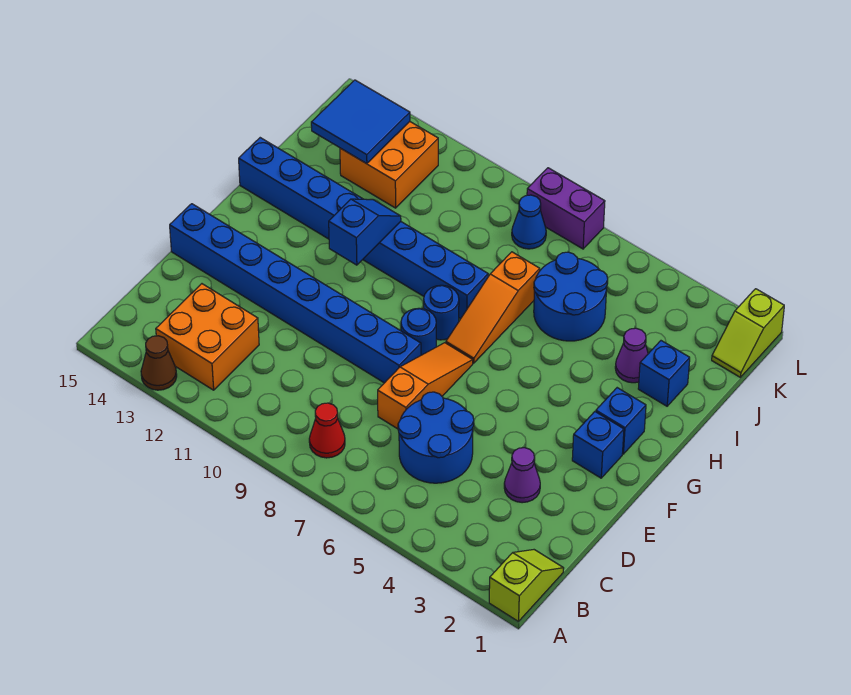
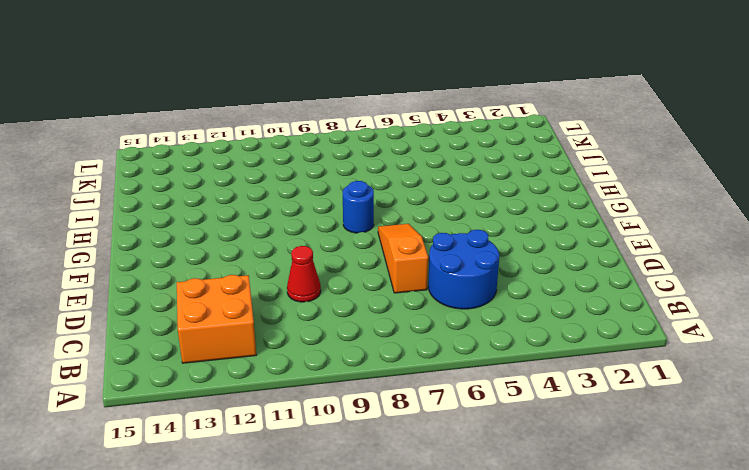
red cone D10 level 1 -> red cone B8 level 1
none -> lime slope A1:B1 level 1 top A
none -> brown cone A13 level 1
none -> purple cone D3 level 1

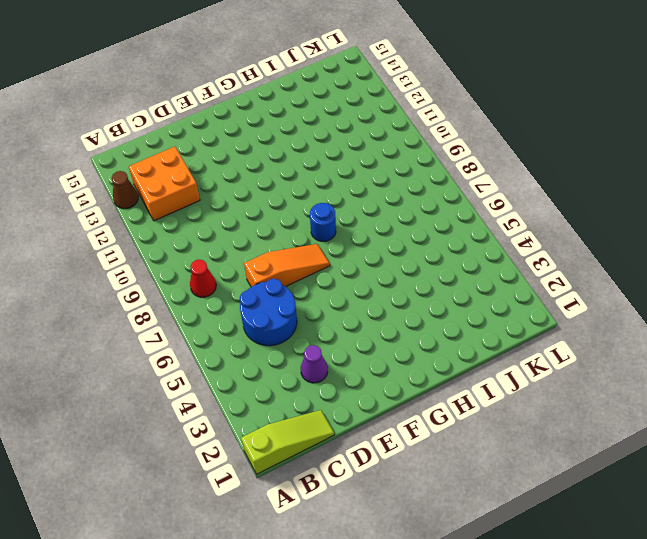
lime slope A1:C1 level 1 top A -> lime slope A1:B1 level 1 top A
none -> blue brick E8:E15 level 1
none -> blue brick F2 level 1
none -> blue round brick F8 level 1

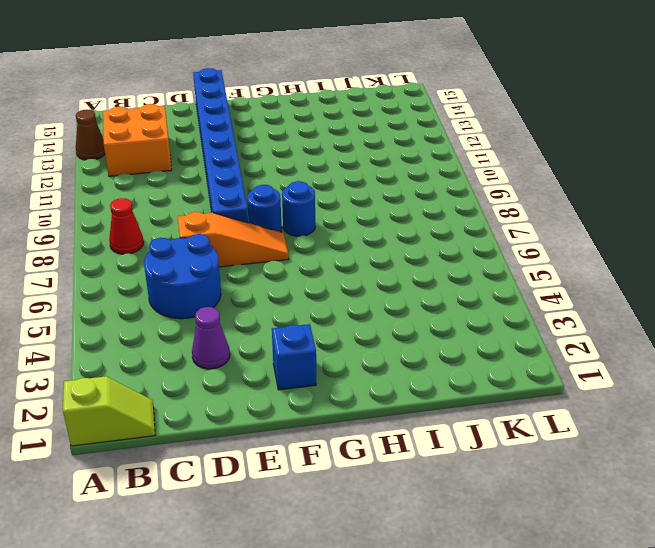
none -> blue brick G2 level 1
none -> orange slope G7:I7 level 1 top I
none -> blue brick H8:H15 level 1

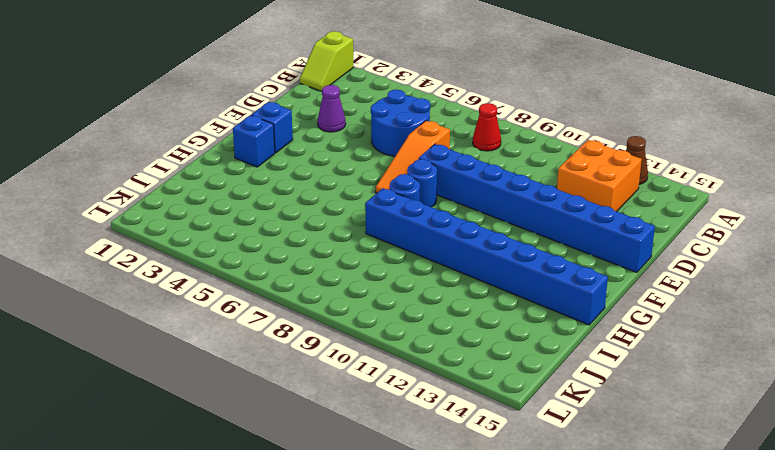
none -> orange slope G7:I7 level 1 top I
none -> blue brick I2 level 1
none -> purple cone I3 level 1

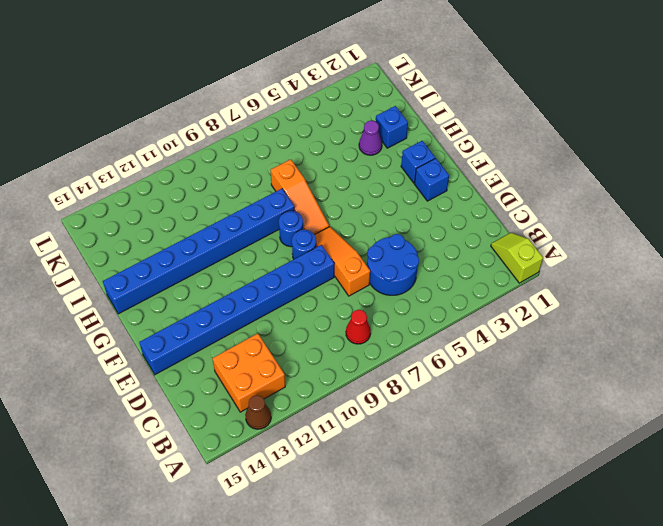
none -> purple cone D3 level 1
none -> blue round brick I5:J6 level 1
none -> orange brick J12:K13 level 1

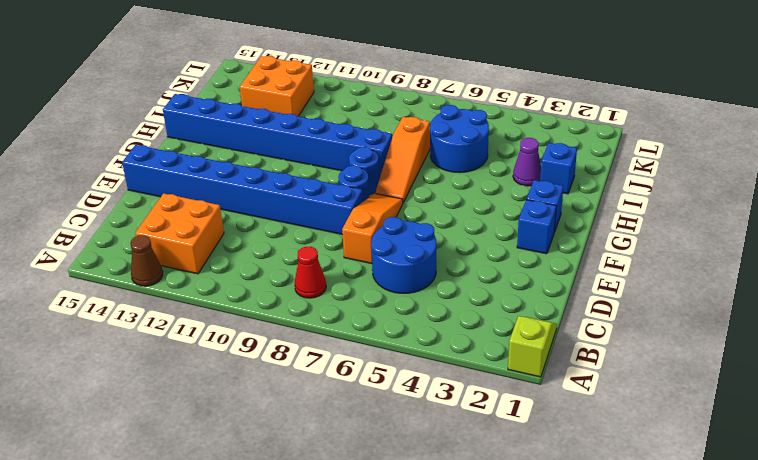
none -> purple cone D3 level 1
none -> lime slope K1:L1 level 1 top L
none -> blue cone K8 level 1

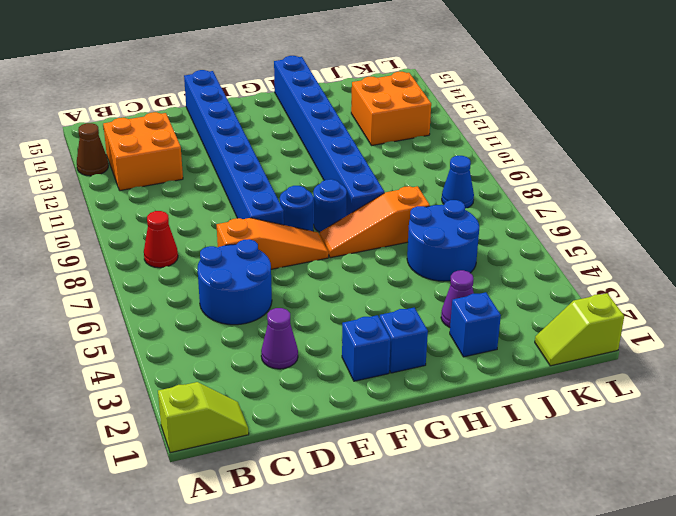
none -> purple brick L7:L8 level 1
none -> blue slope G11:H11 level 2 top G
none -> blue tile J13:K14 level 2

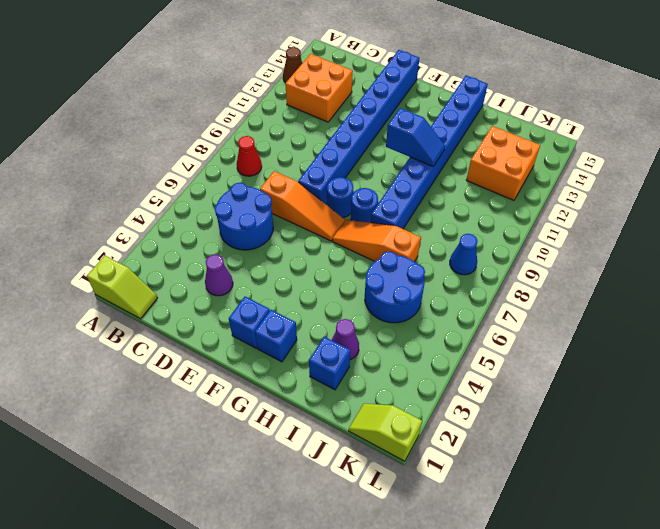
none -> purple brick L7:L8 level 1
none -> blue tile J13:K14 level 2

